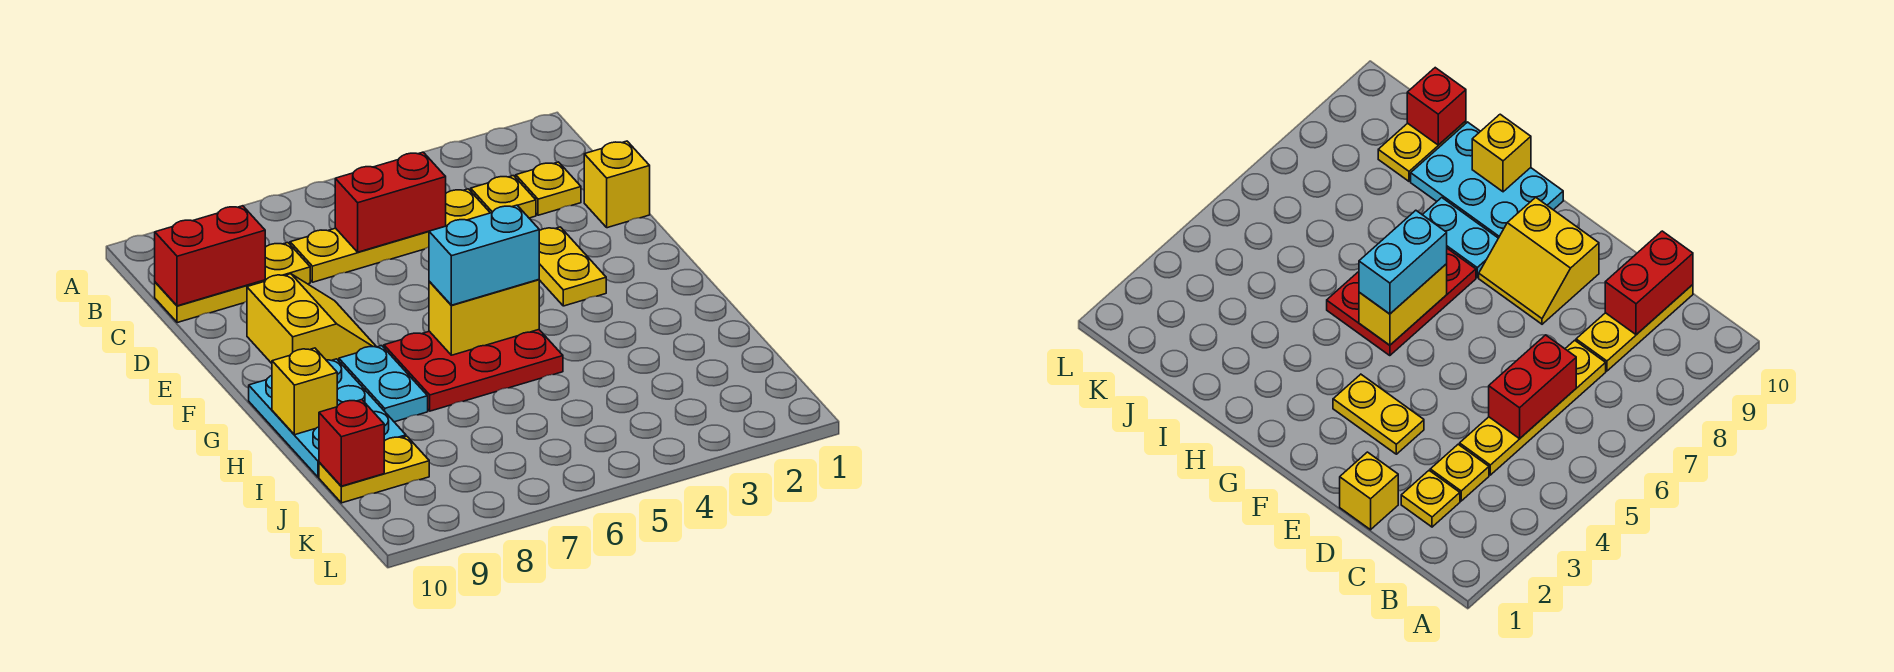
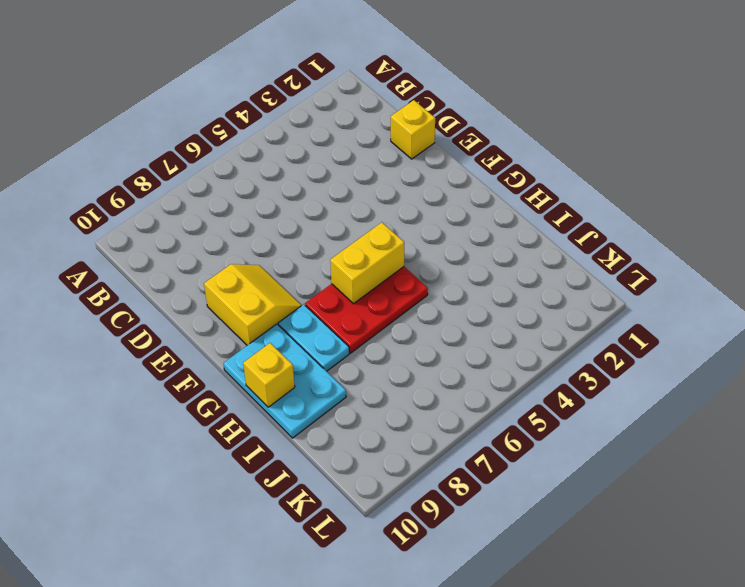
none -> yellow plate C2 level 1
none -> yellow plate C3 level 1
none -> yellow plate C4:C7 level 1

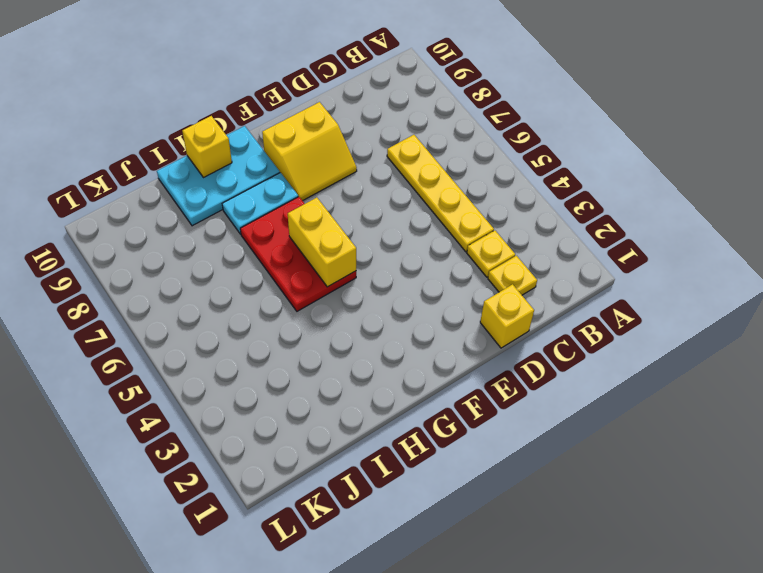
none -> yellow plate C8:C10 level 1
none -> yellow plate E3:F3 level 1
none -> yellow plate J9:J10 level 1

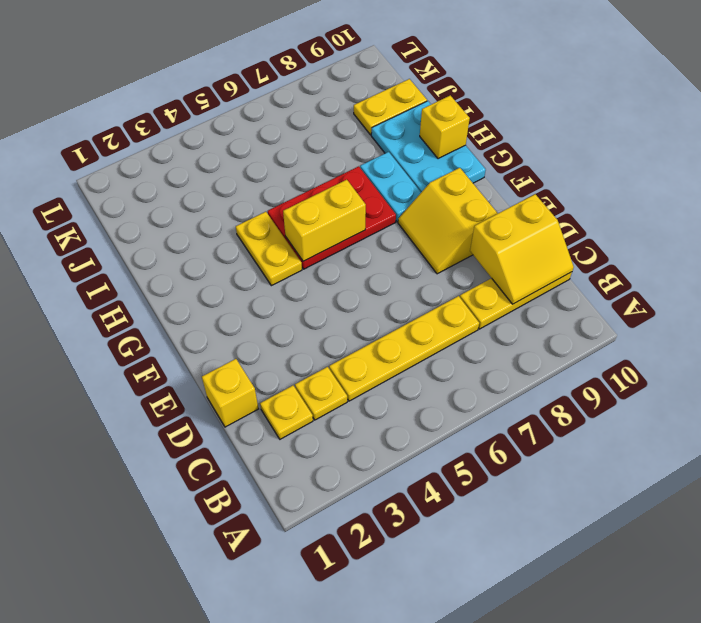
yellow slope C9:D10 level 2 top D -> red brick C9:C10 level 2
yellow plate G4:H4 level 1 -> yellow plate E3:F3 level 1
none -> red brick C5:C6 level 2
none -> red brick J10 level 2
none -> cyan brick G5:G6 level 3

